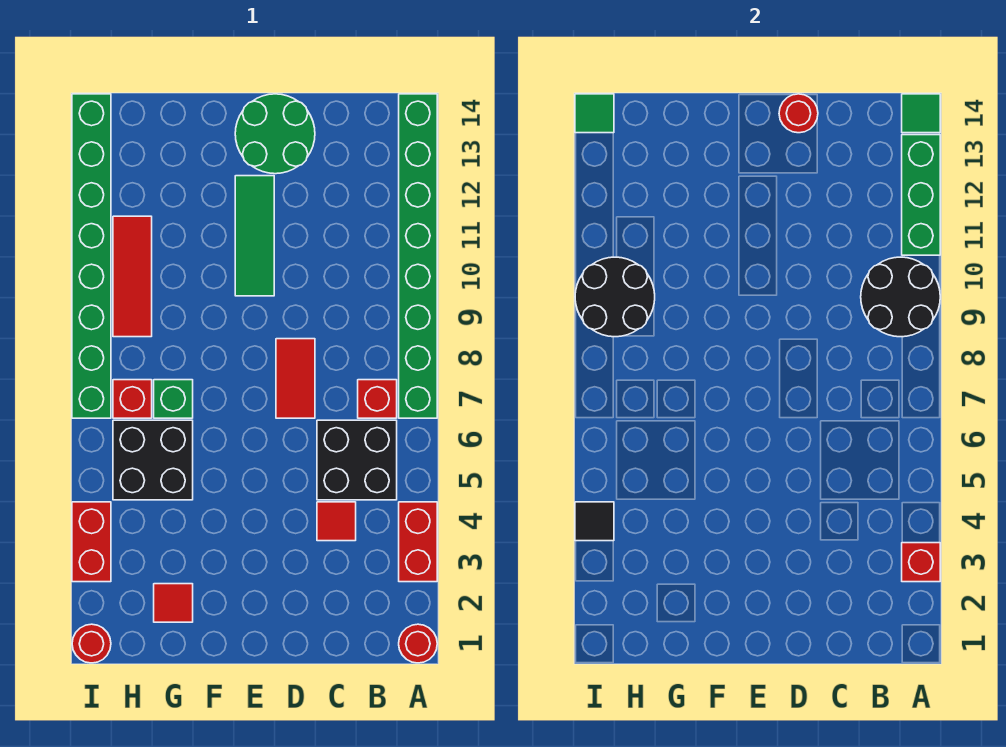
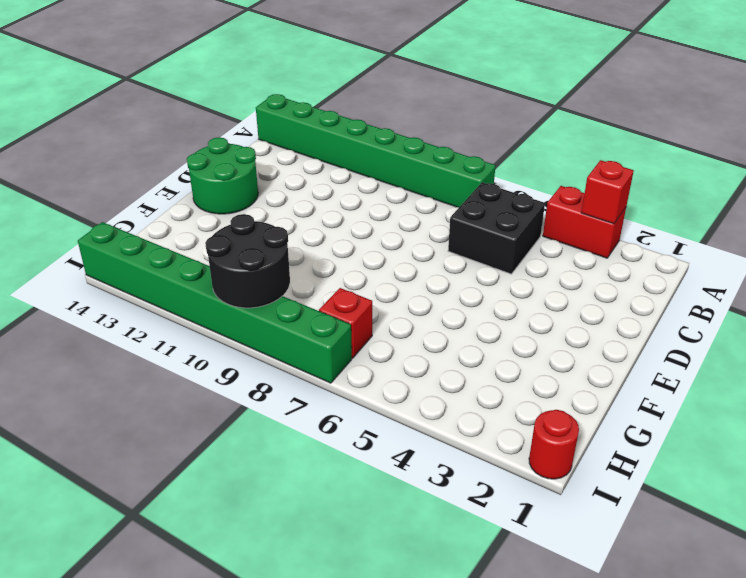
none -> red round brick A1 level 1
none -> red brick B7 level 1
none -> red tile C4 level 1

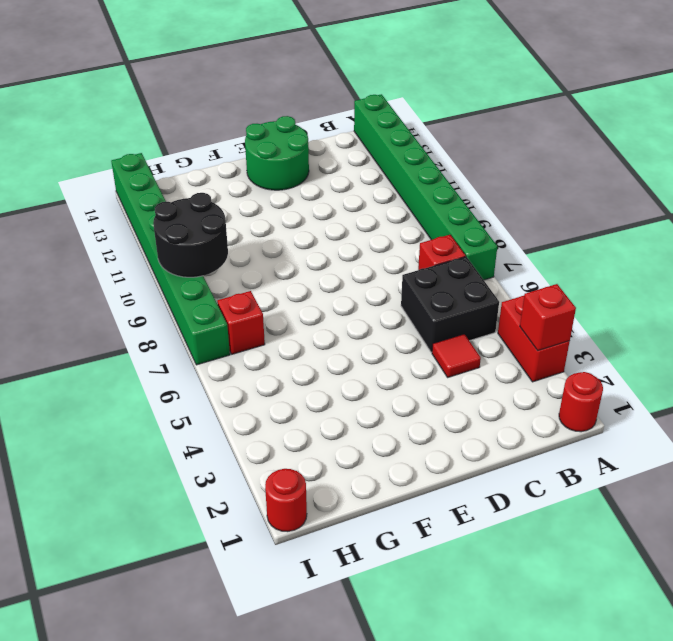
none -> red tile D7:D8 level 1
none -> green tile E10:E12 level 1
none -> red tile G2 level 1

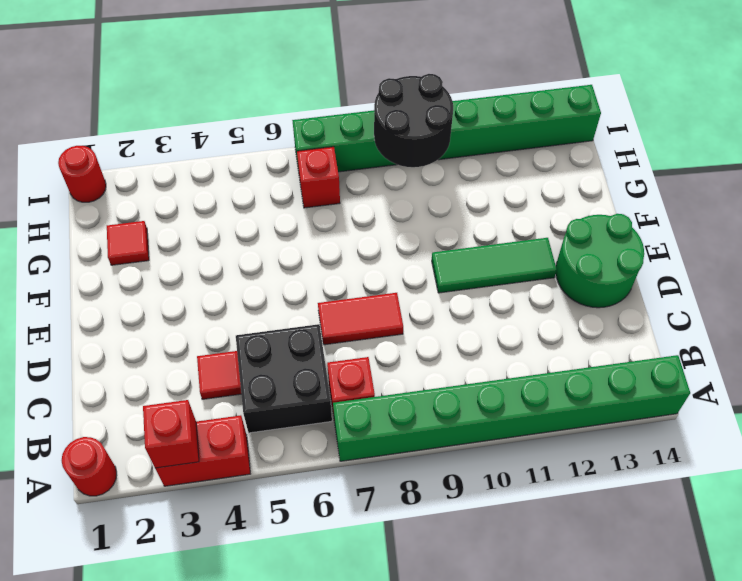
none -> black brick G5:H6 level 1
none -> green brick G7 level 1
none -> red tile H9:H11 level 1

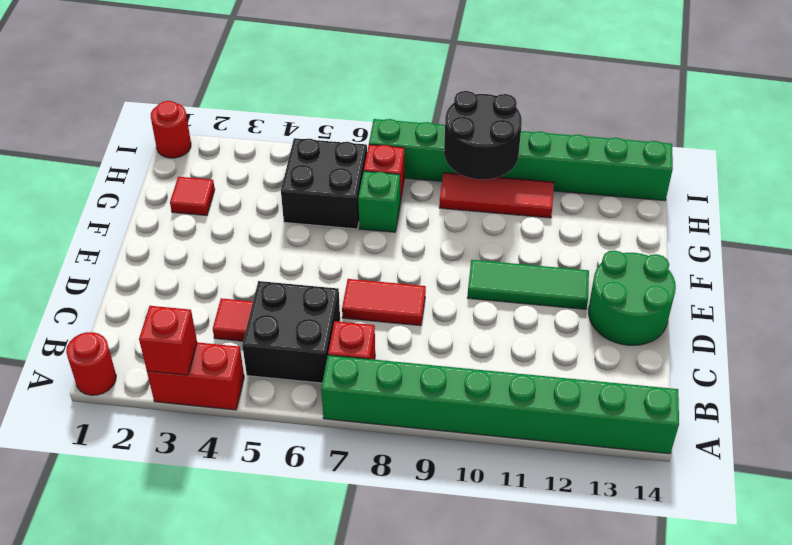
none -> red brick I3:I4 level 1
none -> black round brick A9:B10 level 2
none -> green brick A11:A13 level 2

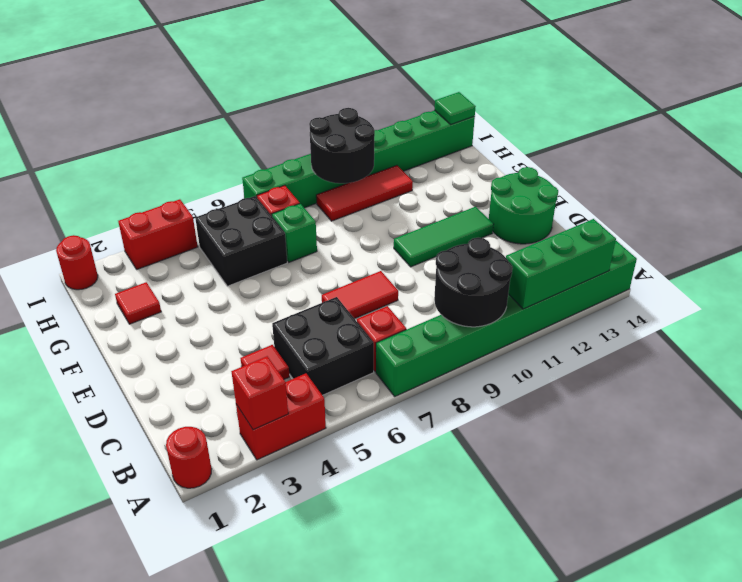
none -> green tile A14 level 2
none -> red round brick D14 level 2
none -> black tile I4 level 2

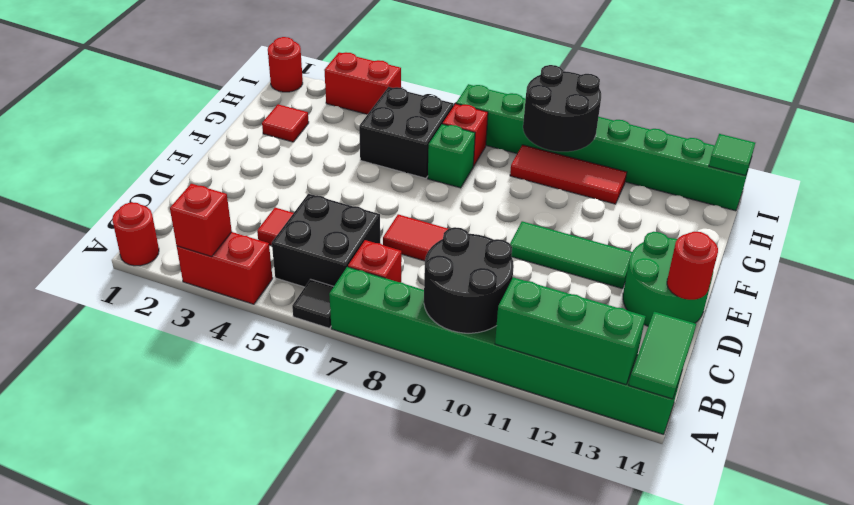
black tile A6 level 1 -> black tile I4 level 2
green tile A14:B14 level 2 -> green tile A14 level 2

